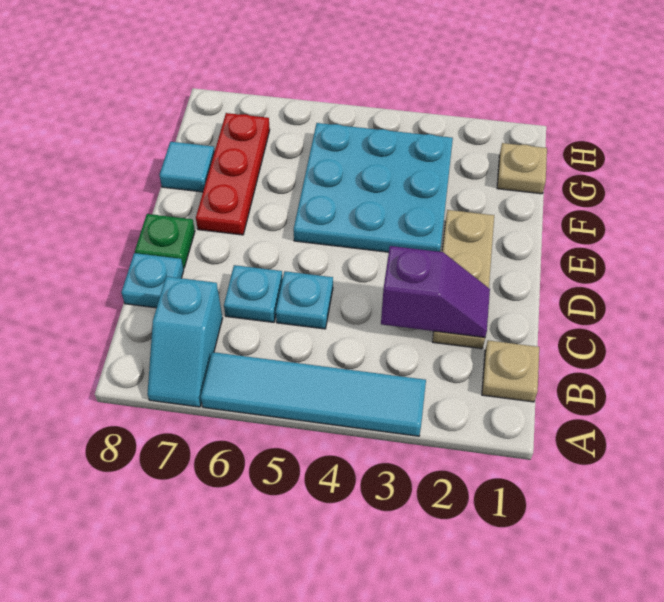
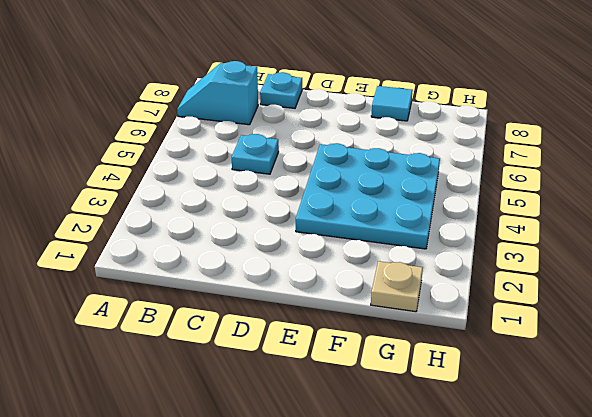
none -> cyan tile A3:A6 level 1
none -> tan plate B1 level 1
none -> tan plate C2:E2 level 1

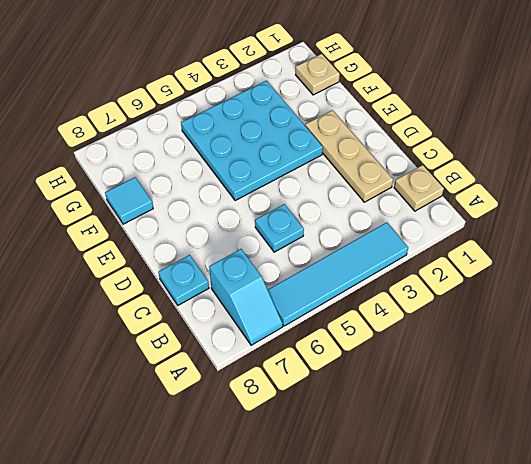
none -> cyan plate C6 level 1
none -> green plate D8 level 1
none -> red plate E7:G7 level 1

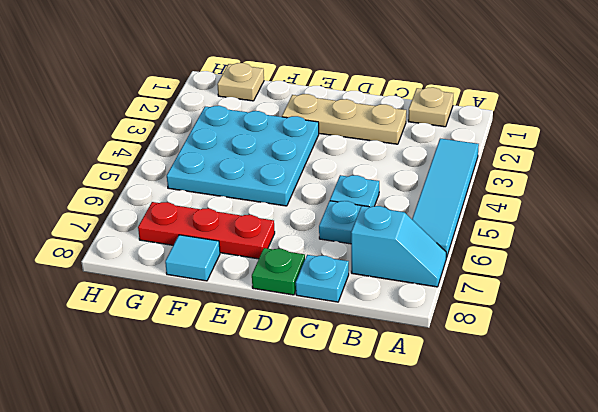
none -> purple slope C2:C3 level 2 top 3

